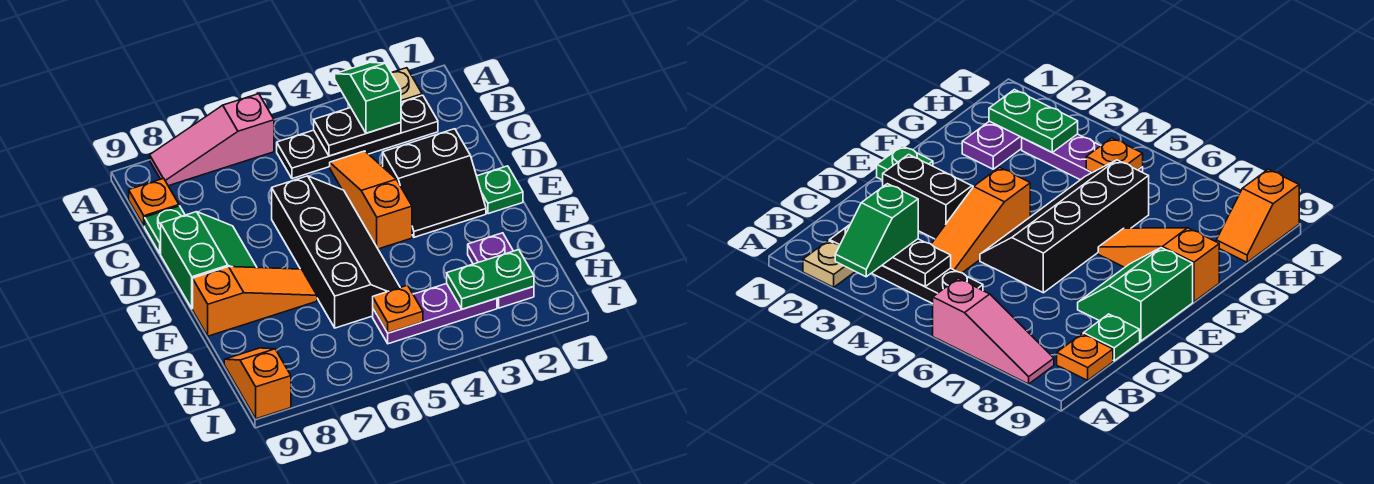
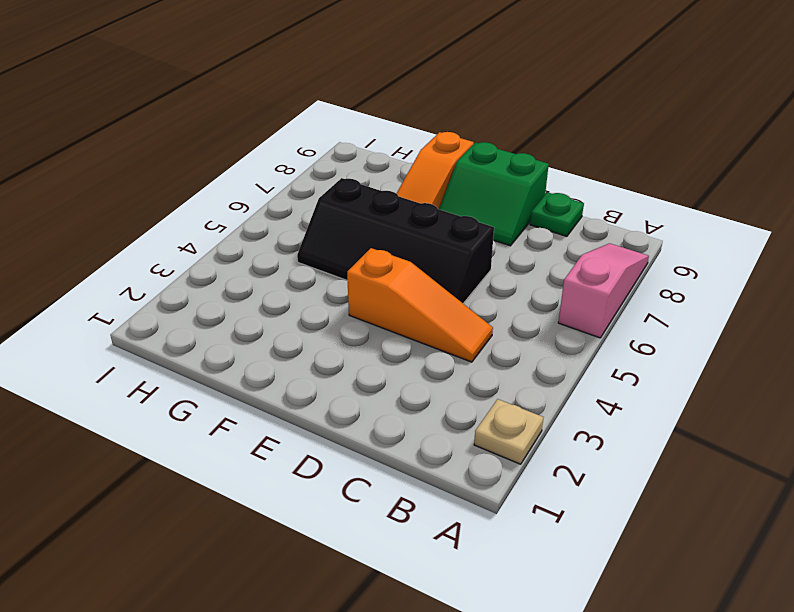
none -> black plate B2:B5 level 1
none -> orange plate B9 level 1
none -> black slope D2:E3 level 1 top D

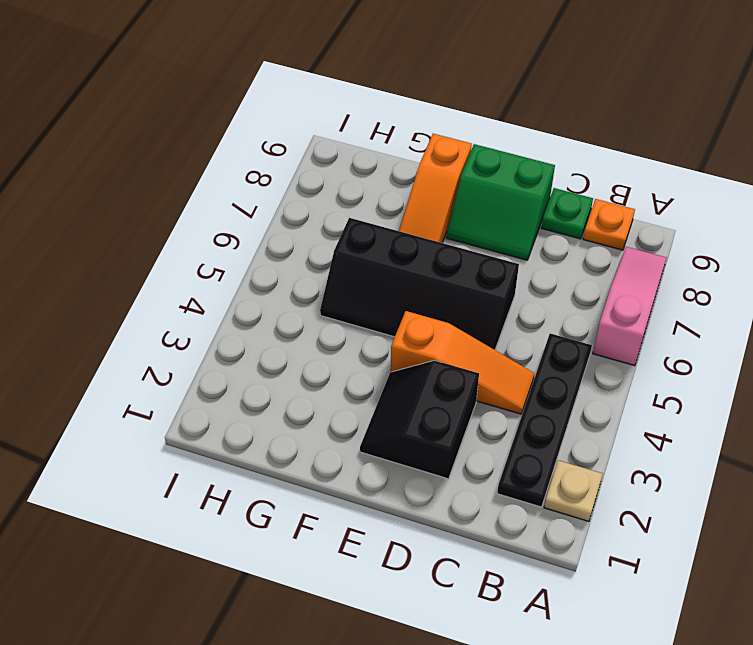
none -> green plate E1 level 1
none -> purple plate G2:H2 level 1
none -> purple plate H3:H5 level 1

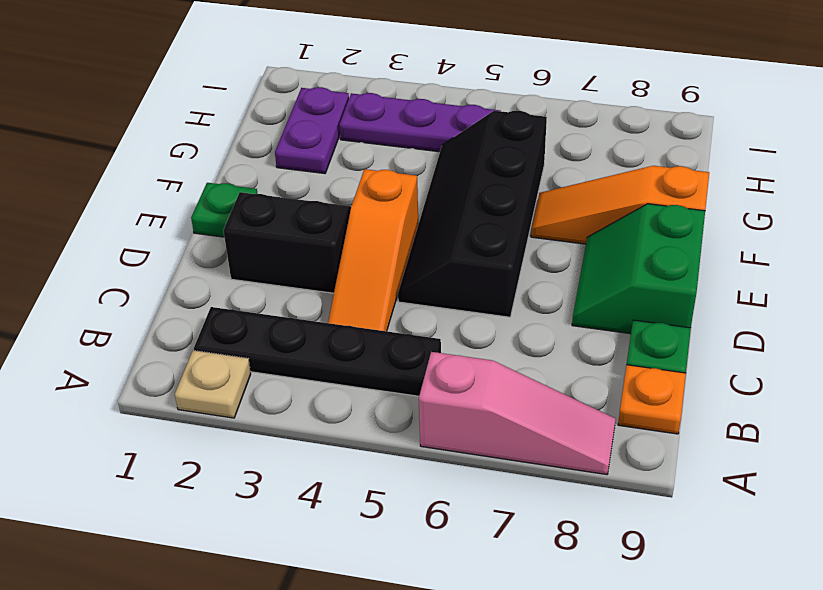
none -> orange slope H9:I9 level 1 top I
none -> black plate B3:B4 level 2
none -> green plate H2:H3 level 2

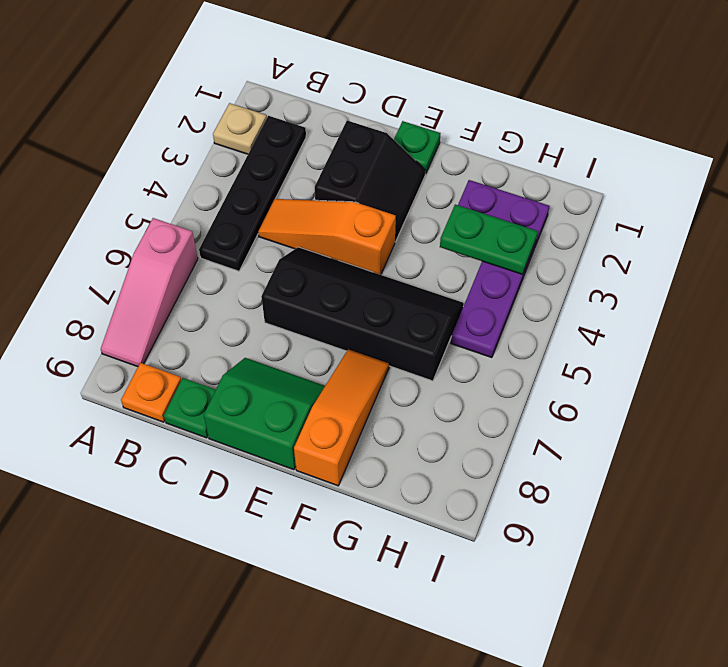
green plate G3:H3 level 2 -> green plate H2:H3 level 2
none -> orange slope H9:I9 level 1 top I
none -> black plate B3:B4 level 2
none -> orange plate H5 level 2

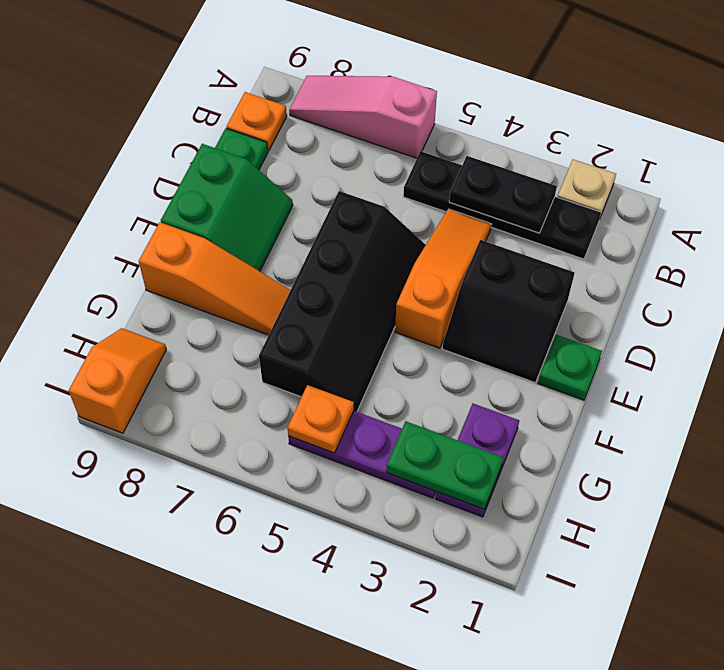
none -> green slope A3:B3 level 3 top B

